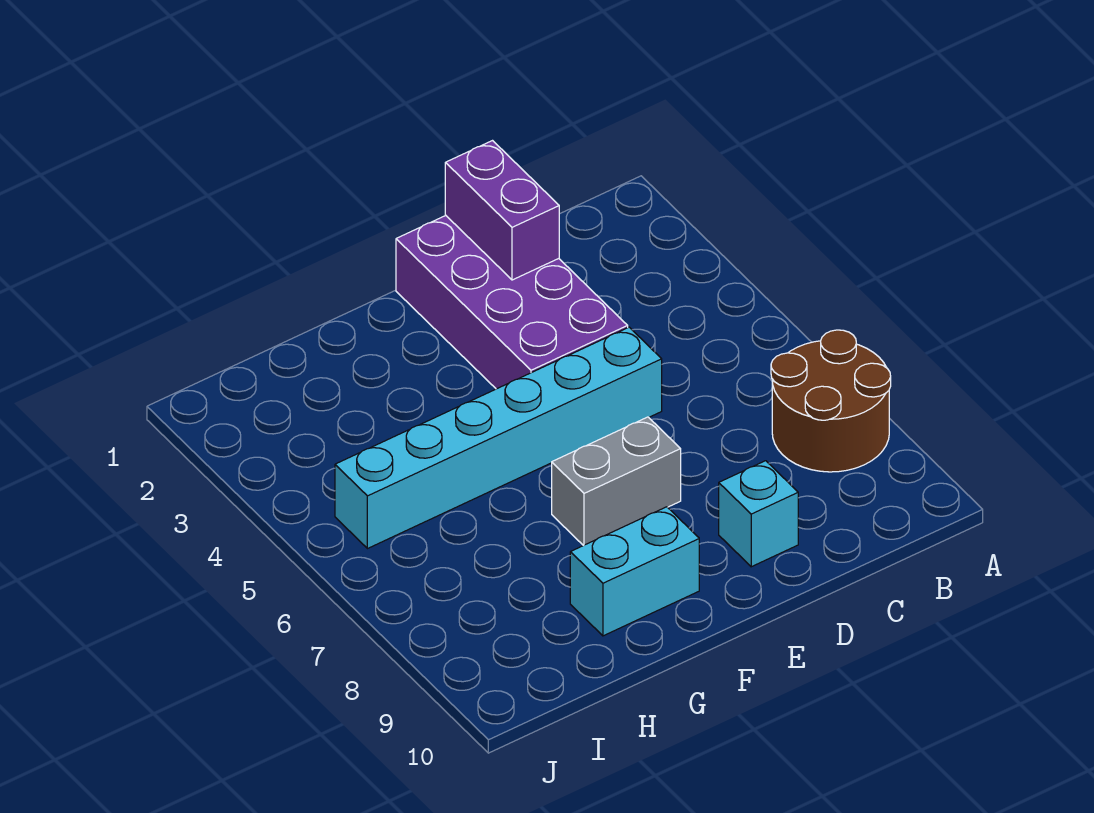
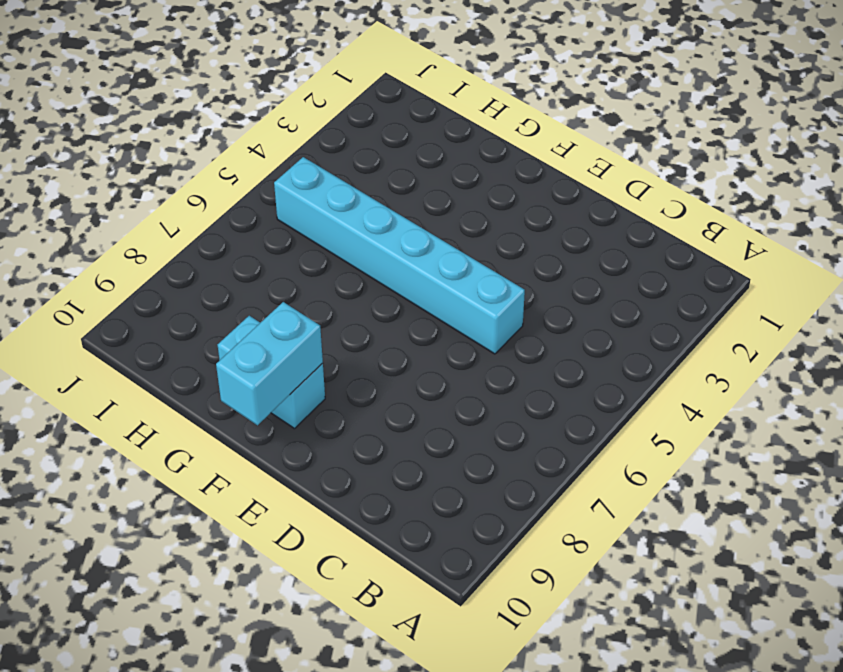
cyan brick F9:F10 level 2 -> none
none -> brown round brick A7:B8 level 1
none -> purple brick D1:E4 level 1

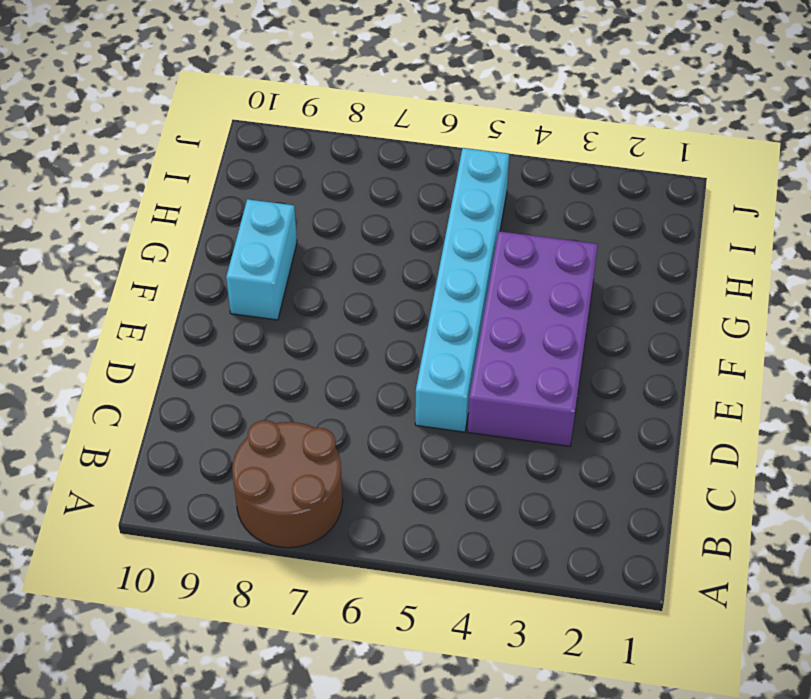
purple brick D3:G4 level 1 -> purple brick D1:E4 level 1
none -> cyan brick D9 level 1
none -> grey brick E7:F7 level 1

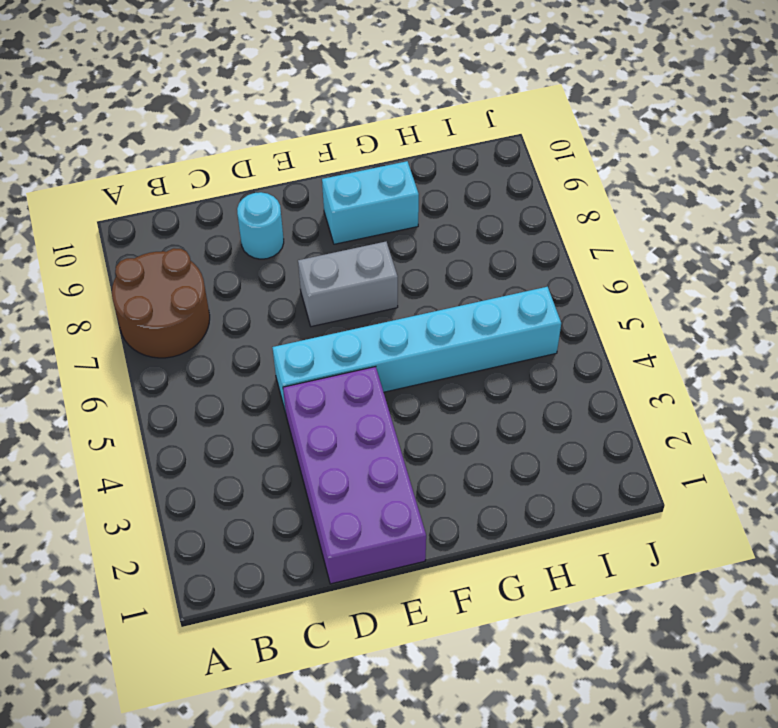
cyan round brick D9 level 1 -> cyan brick D9 level 1
none -> purple brick D1:D2 level 2

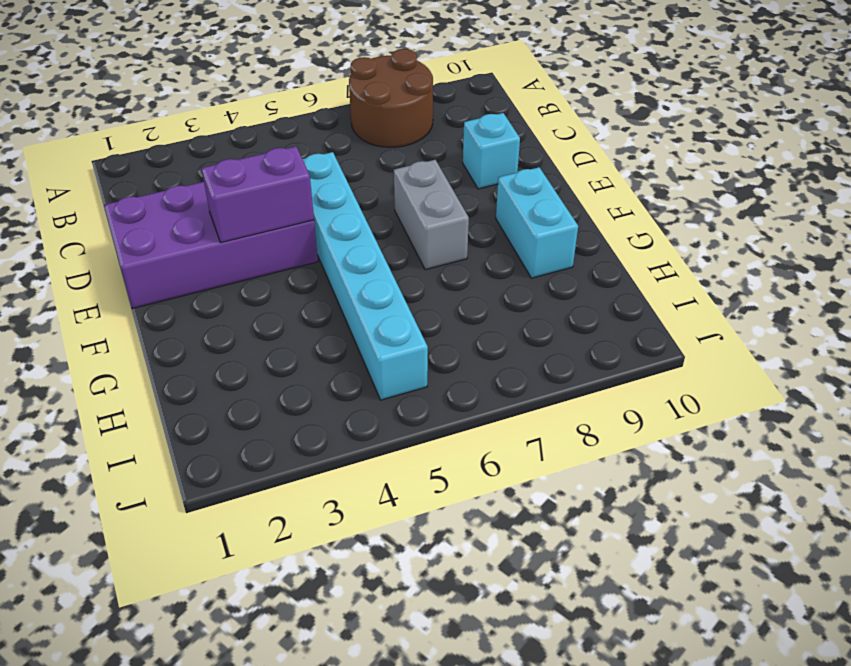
purple brick E3:E4 level 2 -> purple brick D1:D2 level 2

